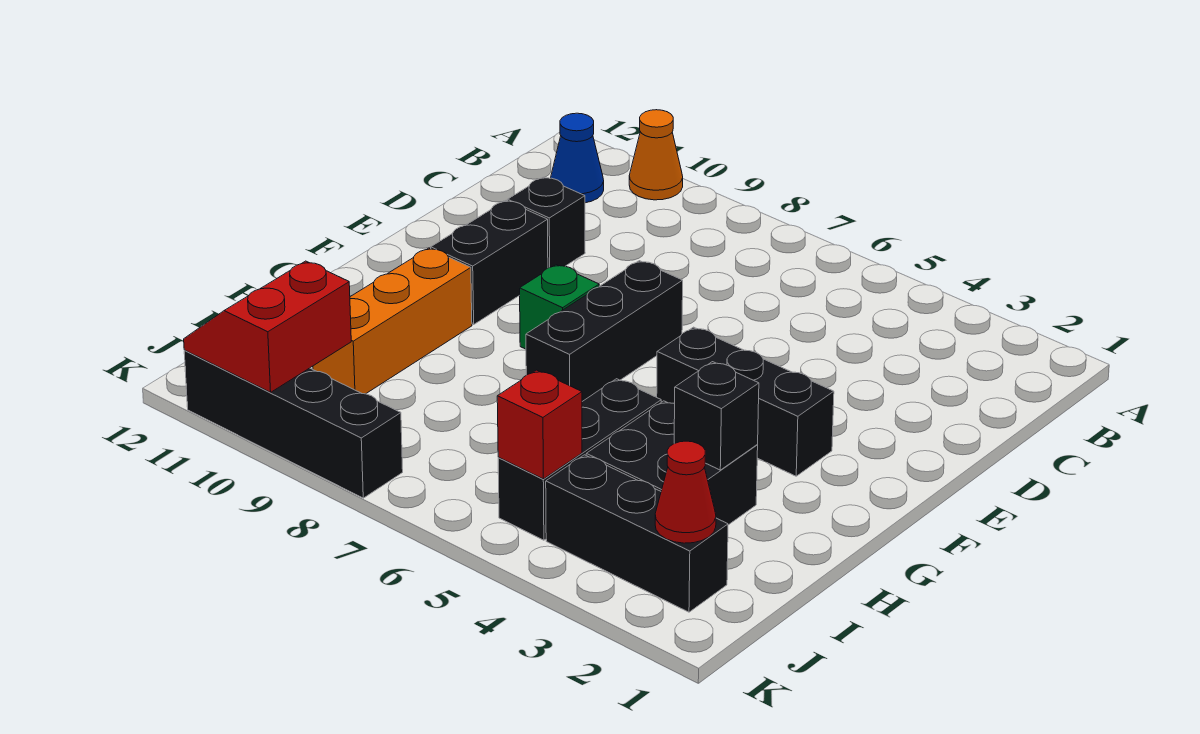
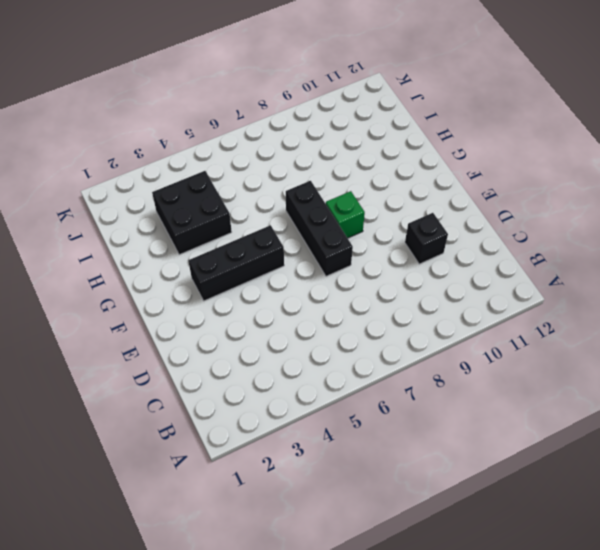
none -> orange cone A10 level 1
none -> blue cone B11 level 1
none -> black brick E10:F10 level 1

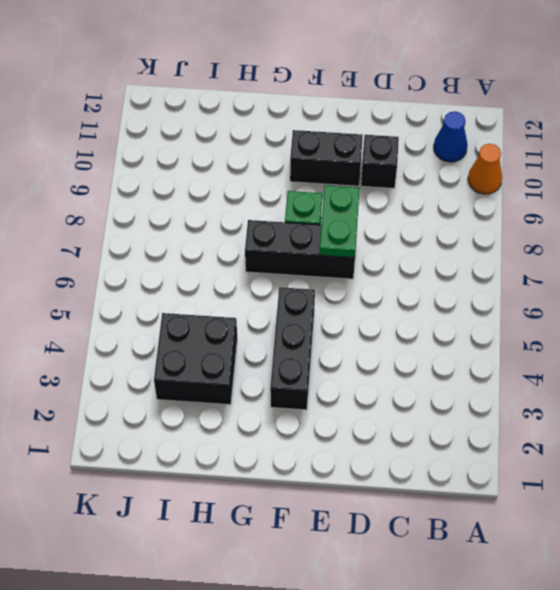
green plate E7:E8 level 2 -> none
none -> orange brick G10:I10 level 1
none -> black brick H5:J5 level 1
none -> black brick J2:J4 level 1

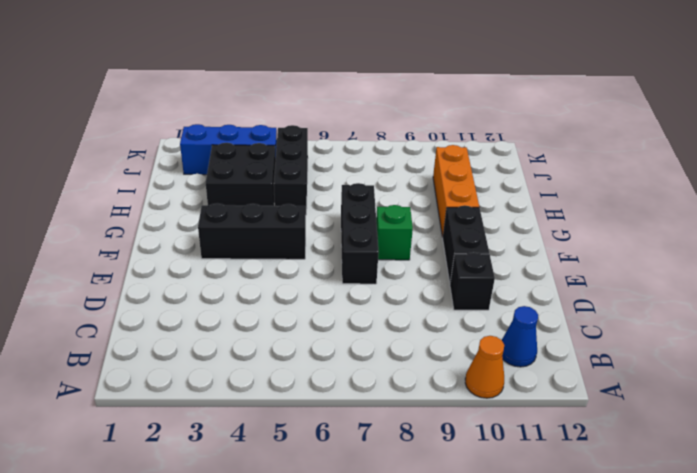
blue brick J2:J4 level 1 -> black brick J2:J4 level 1
none -> black brick K8:K11 level 1
none -> black brick H3 level 2
none -> red cone J2 level 2

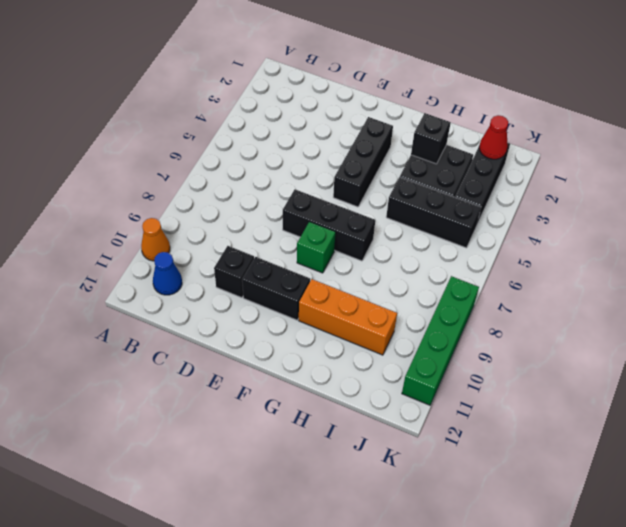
green brick K8:K11 level 1 -> black brick K8:K11 level 1
none -> red brick J5 level 2
none -> red slope J10:K11 level 2 top 10

